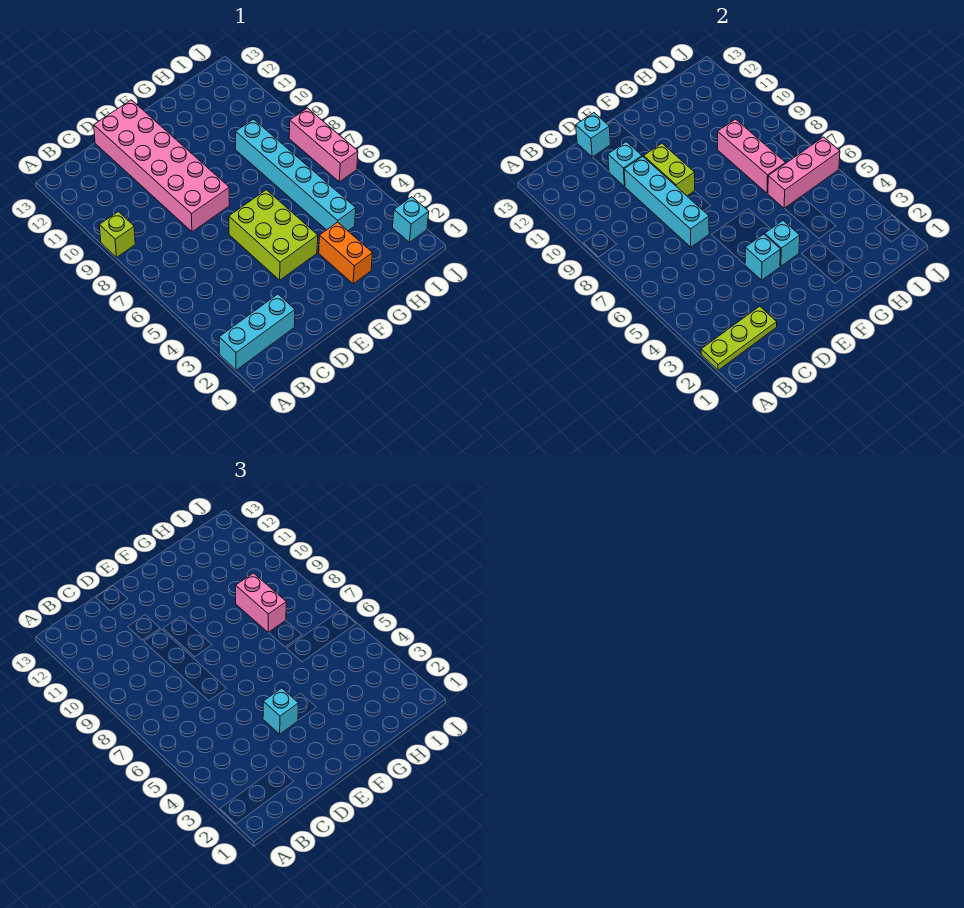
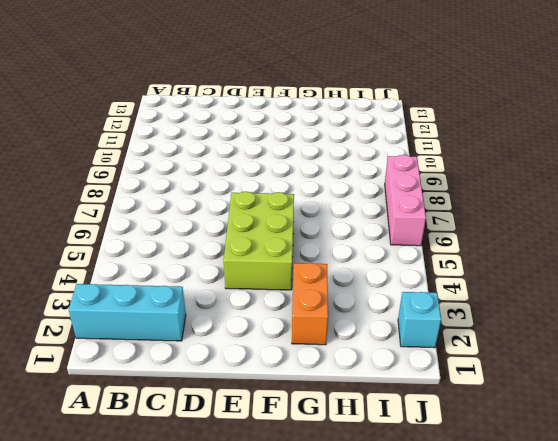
none -> lime brick A9 level 1
none -> pink brick D8:E13 level 1
none -> cyan brick H4:H9 level 1

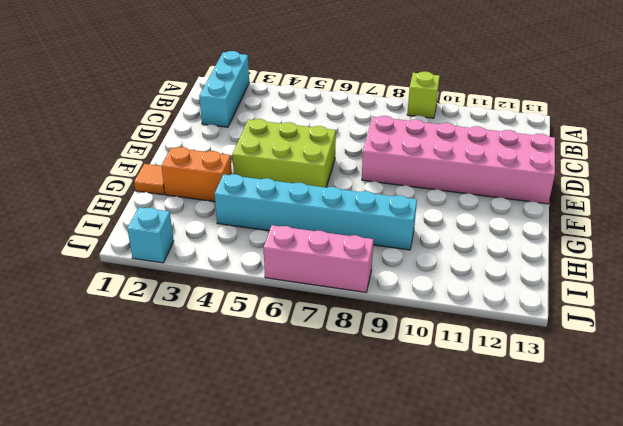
orange tile G1 level 1 -> none
none -> lime plate A2:C2 level 2
none -> cyan brick D7:D10 level 2
none -> cyan brick D11 level 2

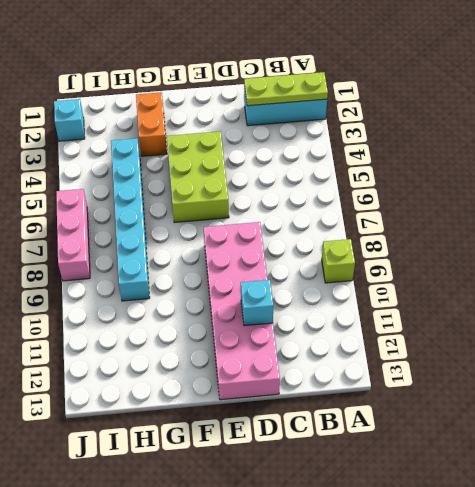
none -> cyan brick D7:D10 level 2
none -> cyan brick D13 level 2
none -> cyan brick E4 level 2

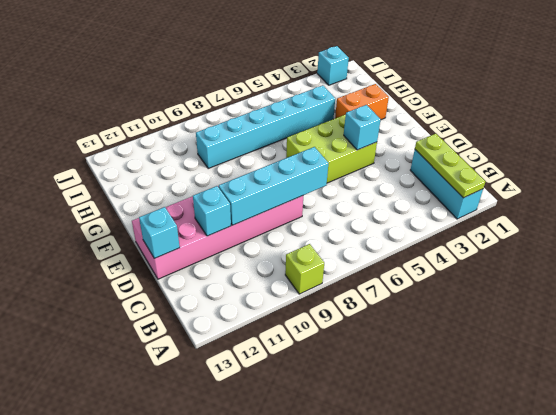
none -> pink brick J6:J8 level 1
none -> lime brick E9:E10 level 2
none -> cyan brick F4 level 2

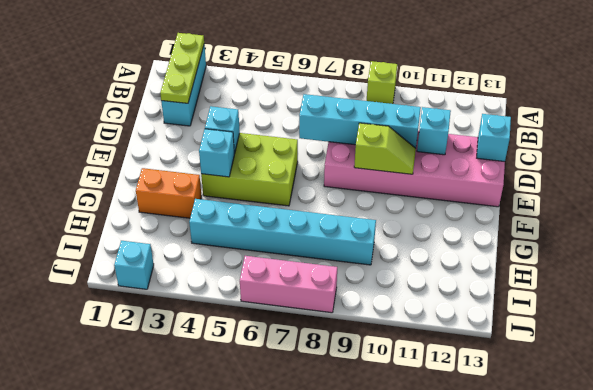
lime slope E9:E10 level 2 top 9 -> lime brick E9:E10 level 2
none -> pink brick H6:J6 level 2
none -> pink brick H7:H9 level 2
none -> cyan brick E4 level 3

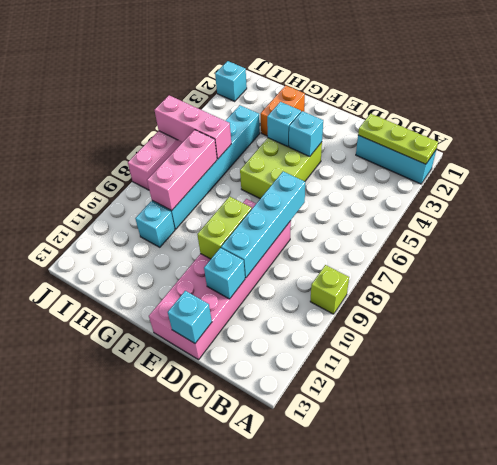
cyan brick H10 level 1 -> cyan brick E4 level 3
none -> pink brick H8:H9 level 3

